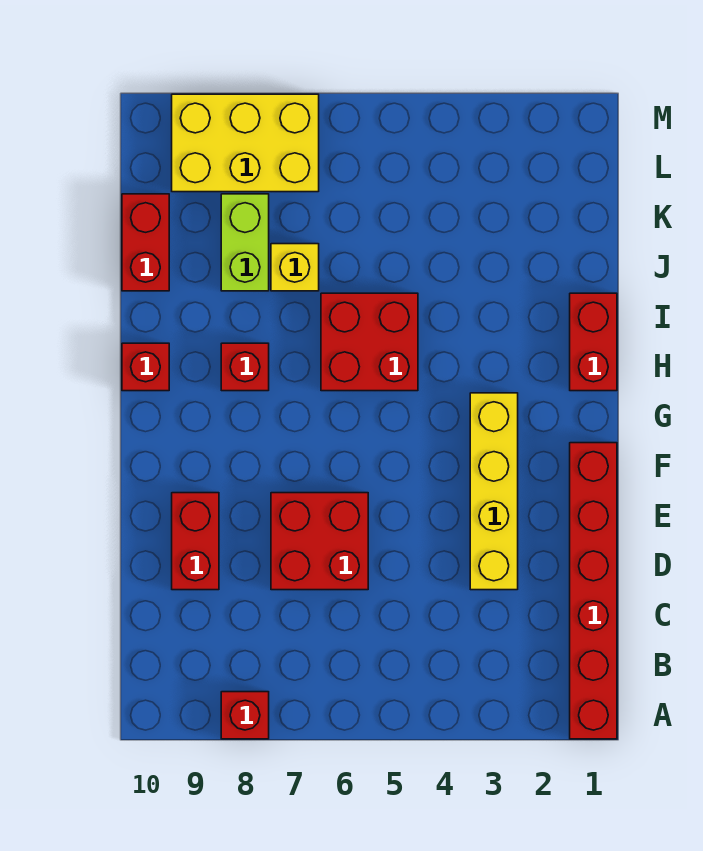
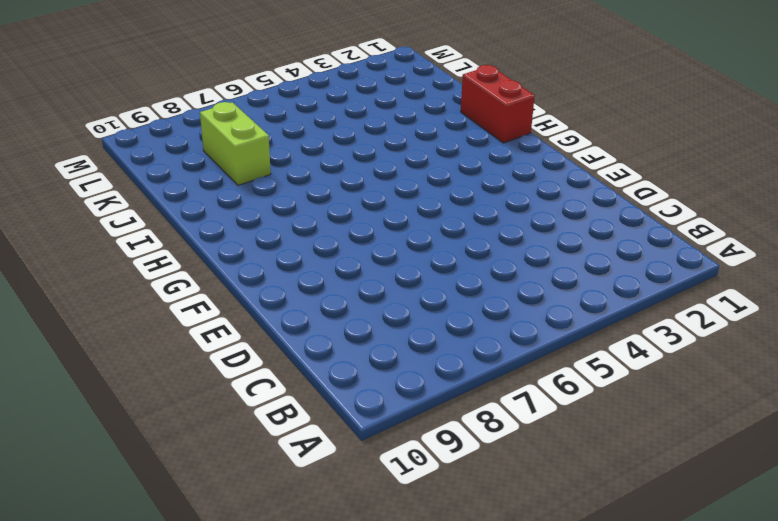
none -> red brick A1:F1 level 1
none -> red brick A8 level 1
none -> yellow brick D3:G3 level 1

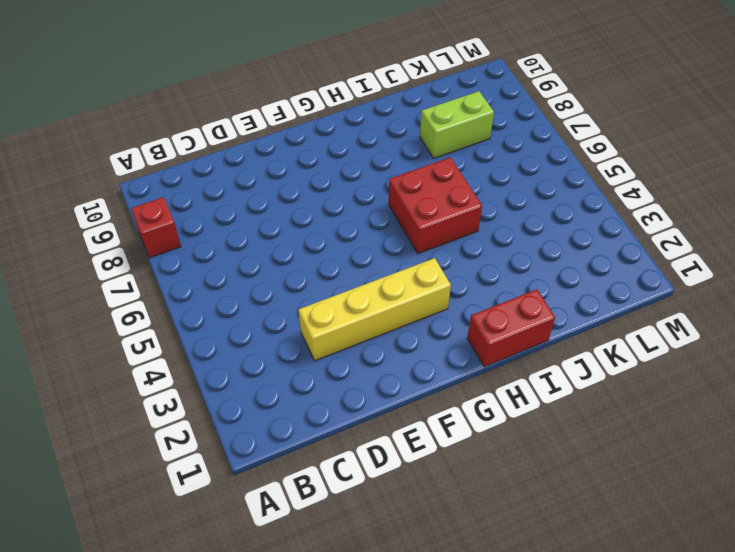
none -> red brick A1:F1 level 1
none -> red brick D6:E7 level 1
none -> red brick D9:E9 level 1

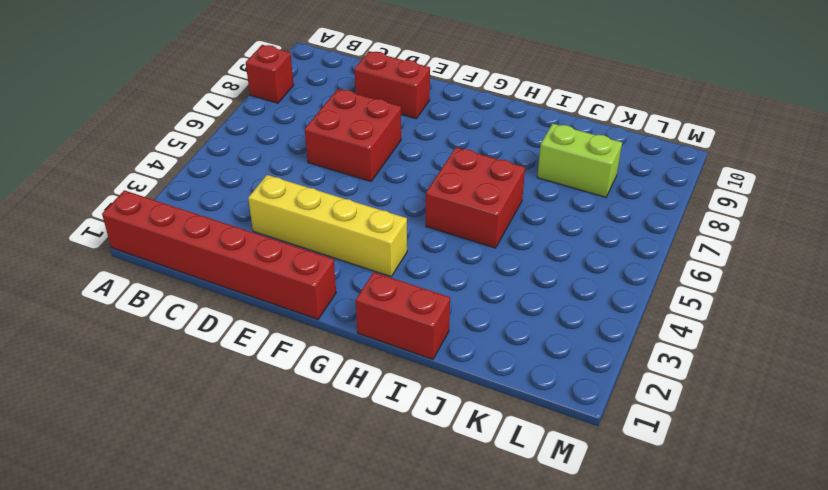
none -> red brick H8 level 1
none -> red brick H10 level 1
none -> yellow brick J7 level 1

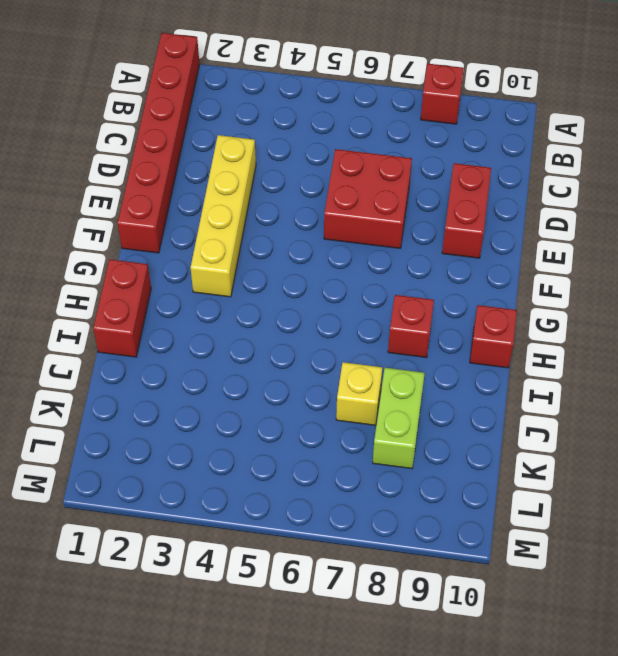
none -> red brick H5:I6 level 1
none -> red brick J10:K10 level 1
none -> yellow brick L7:M9 level 1

